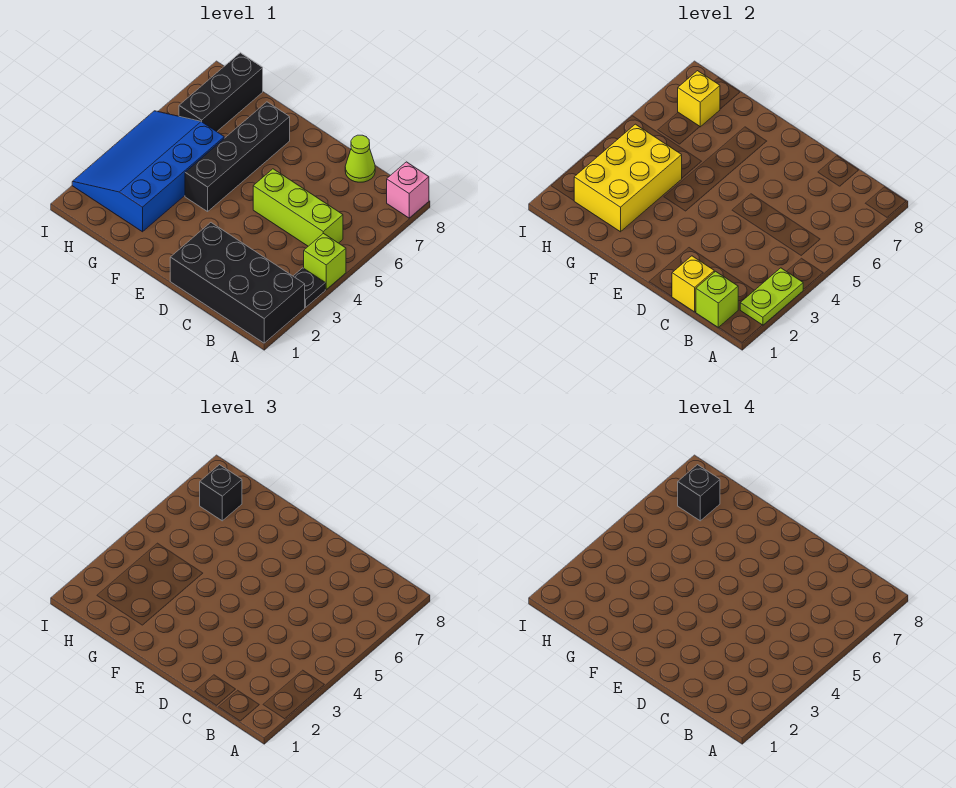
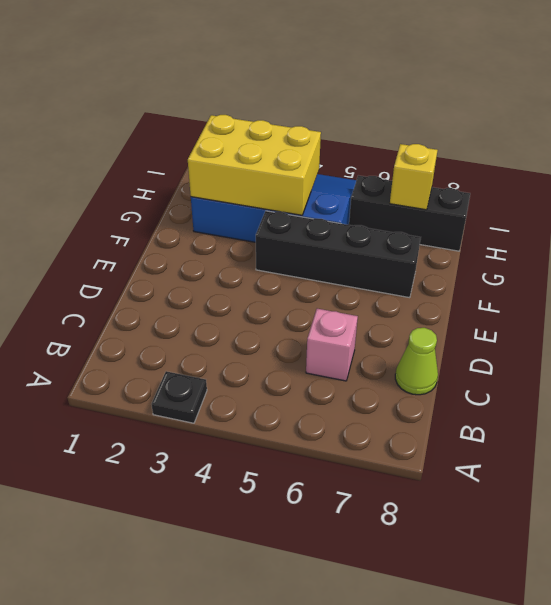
pink brick C6 level 1 -> pink brick A8 level 1
none -> black brick A1:D2 level 1
none -> lime brick A4 level 1
none -> lime brick B5:D5 level 1

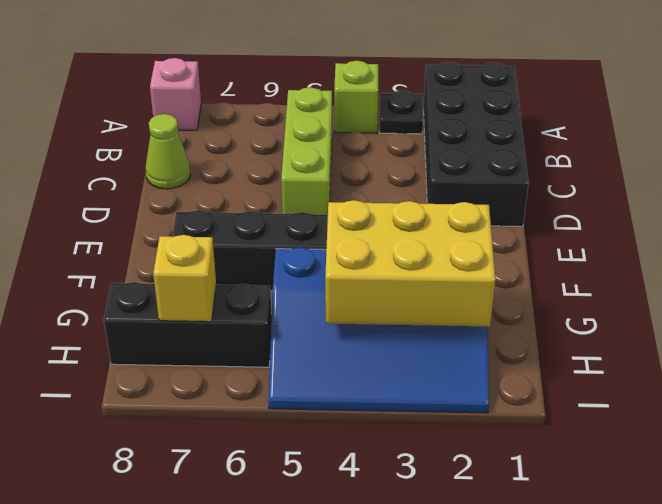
none -> lime plate A2:A3 level 2
none -> lime brick B1 level 2
none -> yellow brick C1 level 2

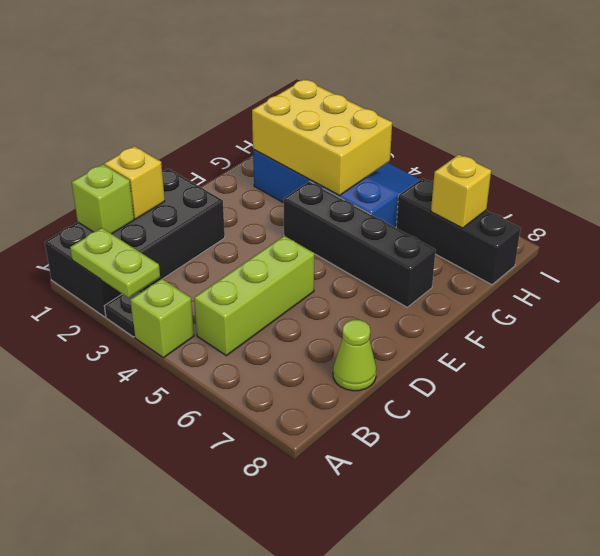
none -> pink brick A8 level 1
none -> black brick H7 level 3
none -> black brick H7 level 4

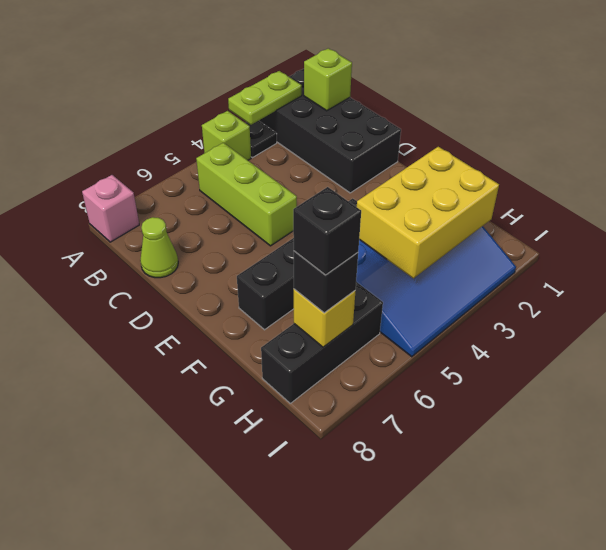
none -> yellow brick C1 level 2

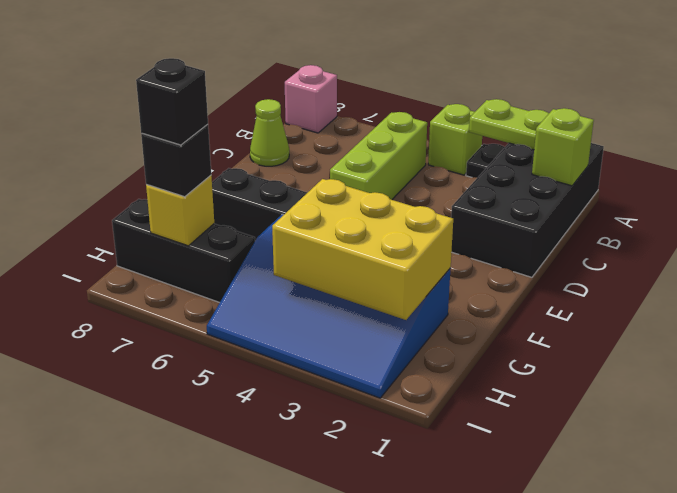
none -> yellow brick C1 level 2

